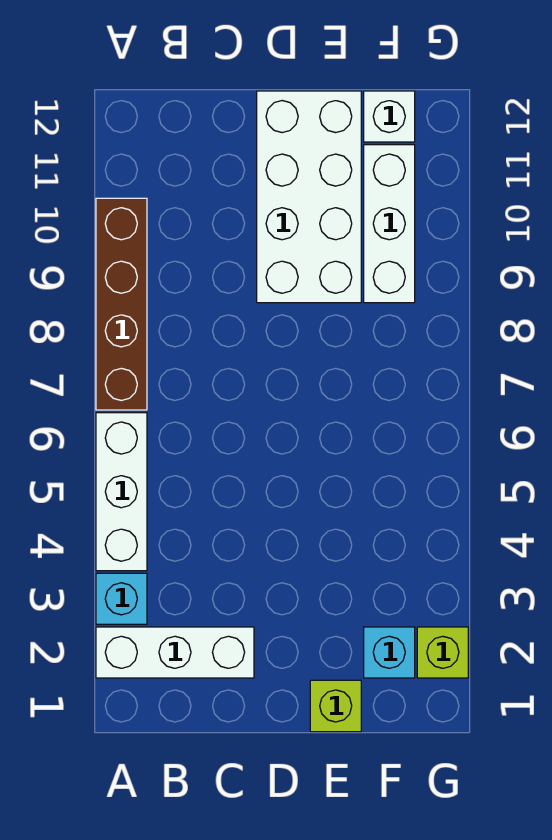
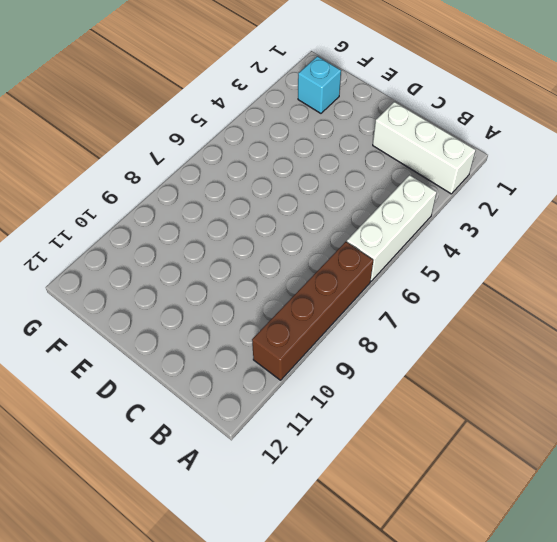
none -> cyan brick A3 level 1
none -> white brick D9:E12 level 1

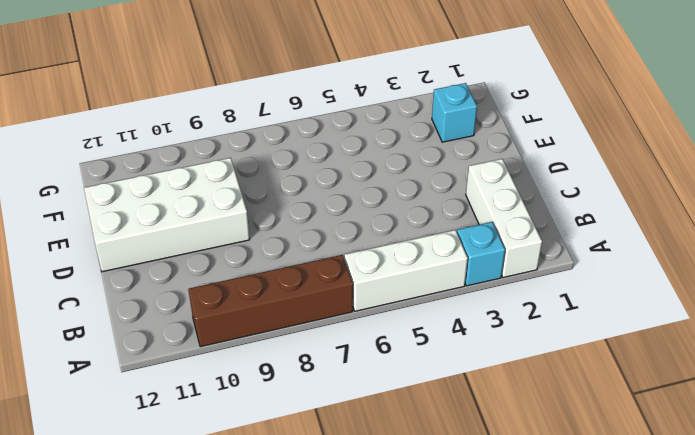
none -> lime brick E1 level 1
none -> white brick F9:F11 level 1

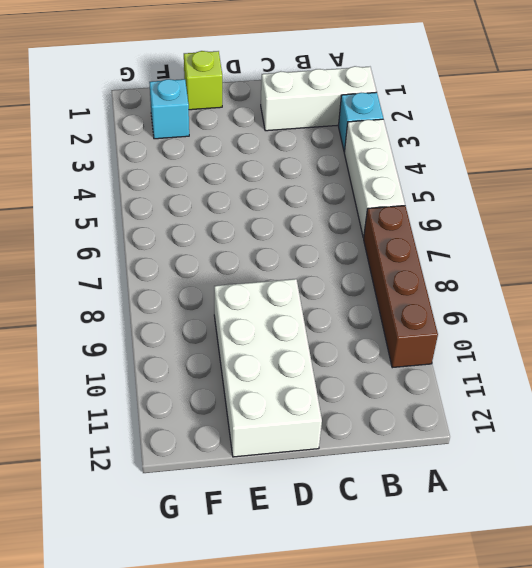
none -> white brick F9:F11 level 1
none -> white brick F12 level 1

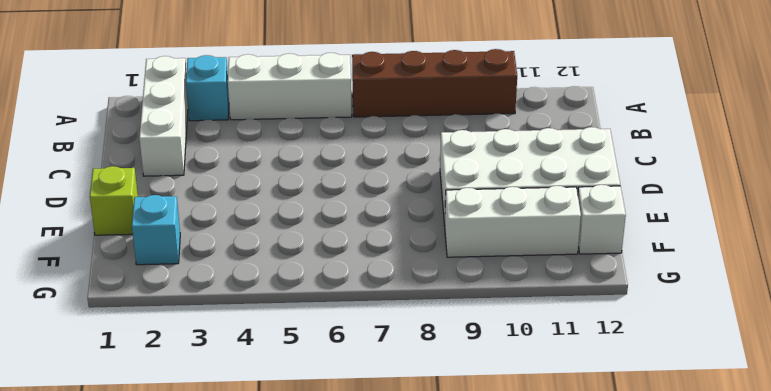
none -> lime brick G2 level 1

